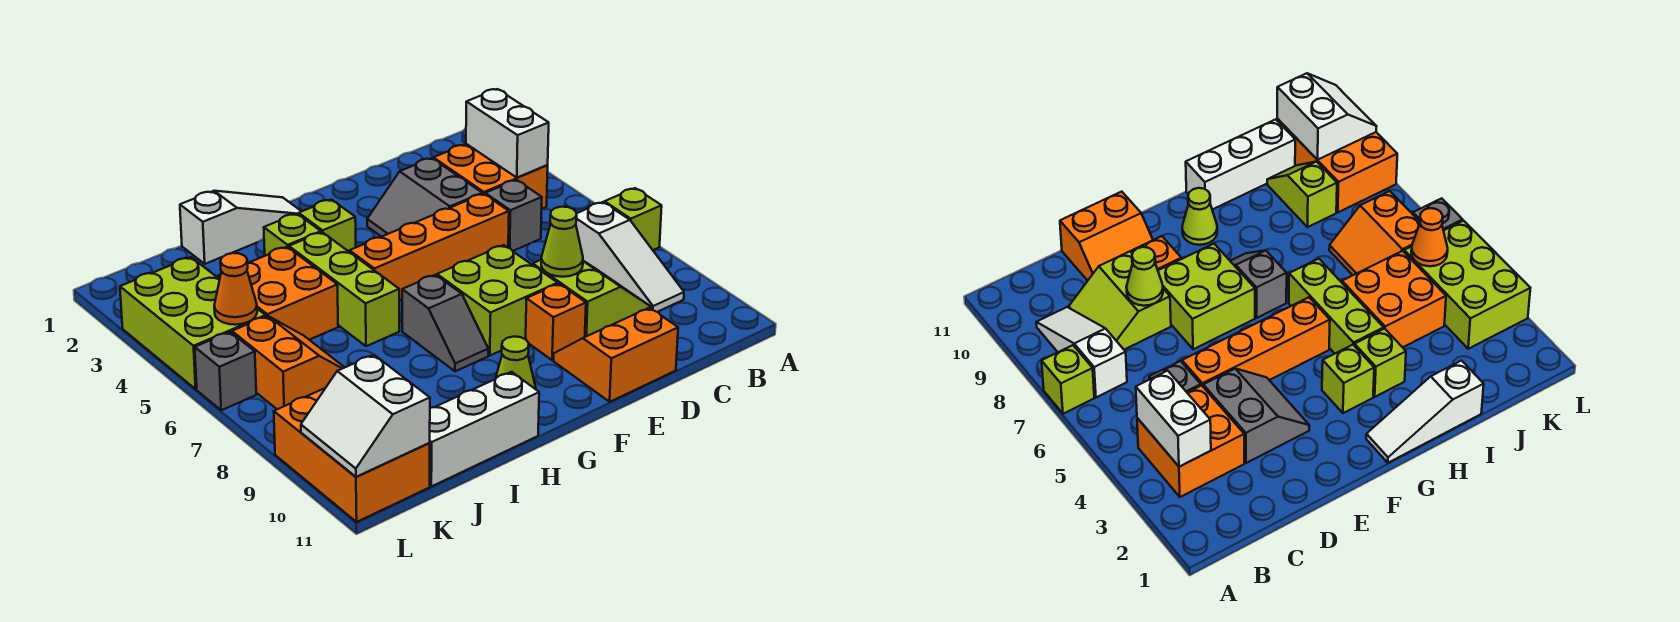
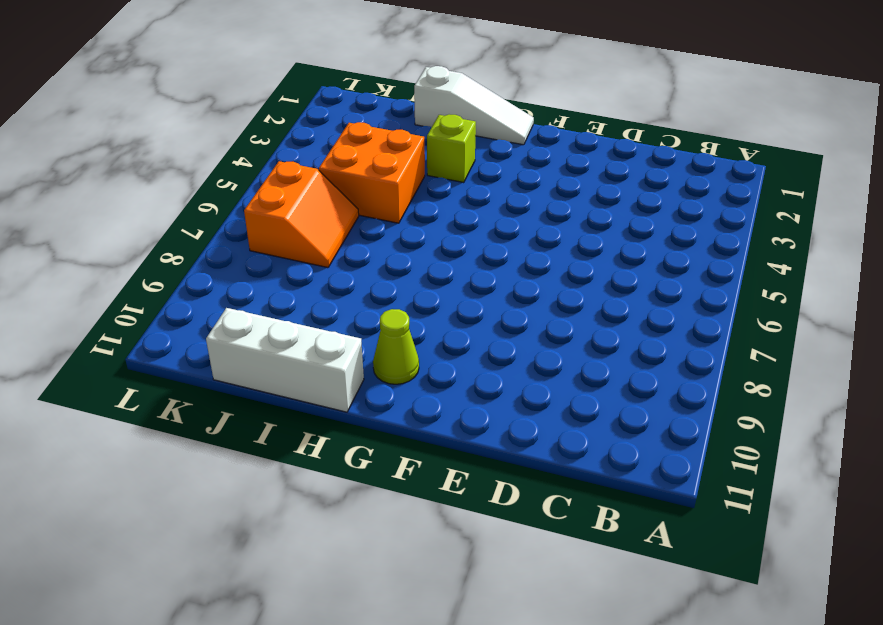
none -> lime brick A7 level 1
none -> orange brick B3:C4 level 1
none -> white slope B7:B9 level 1 top 7

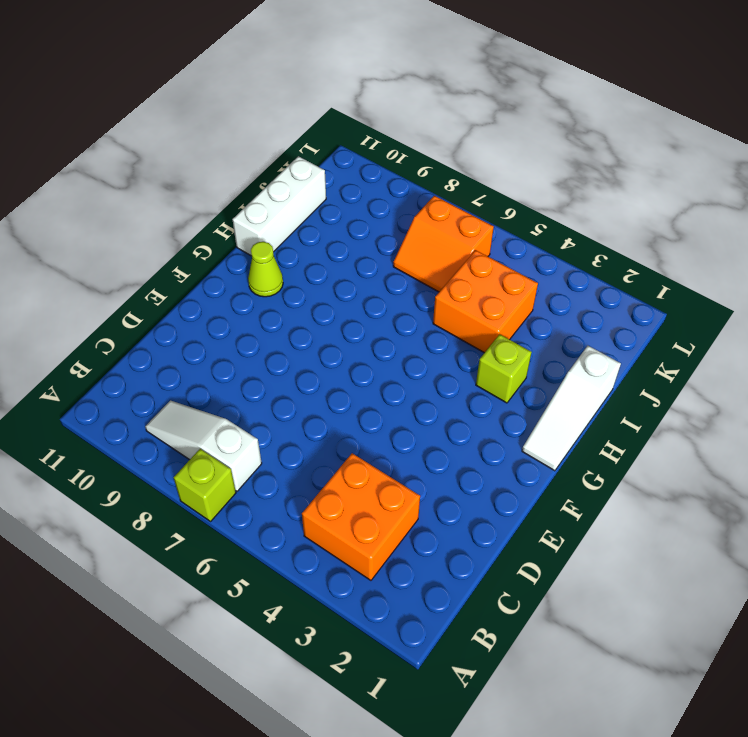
none -> grey brick C5 level 1
none -> lime slope C8:D9 level 1 top D
none -> grey slope D3:E4 level 1 top D

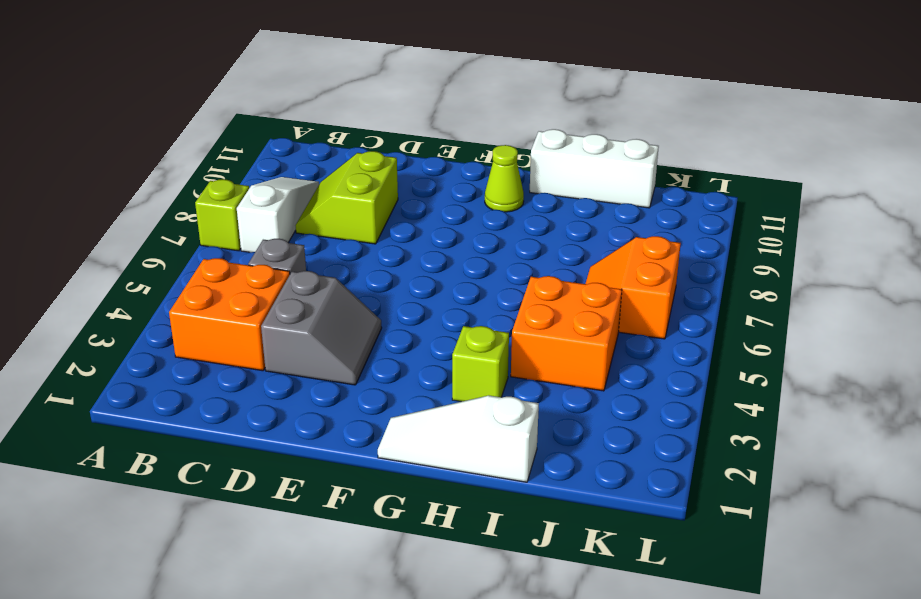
none -> orange brick D5:G5 level 1
none -> orange slope D10:E11 level 1 top 11
none -> lime brick E7:F8 level 1

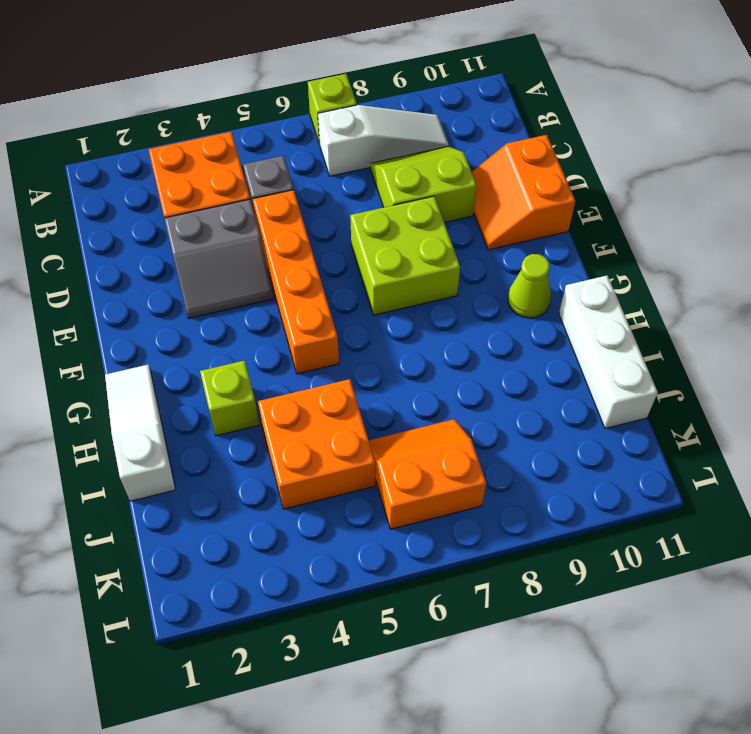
none -> orange brick E9 level 1
none -> lime brick G3 level 1
none -> grey slope G7:G8 level 1 top 7

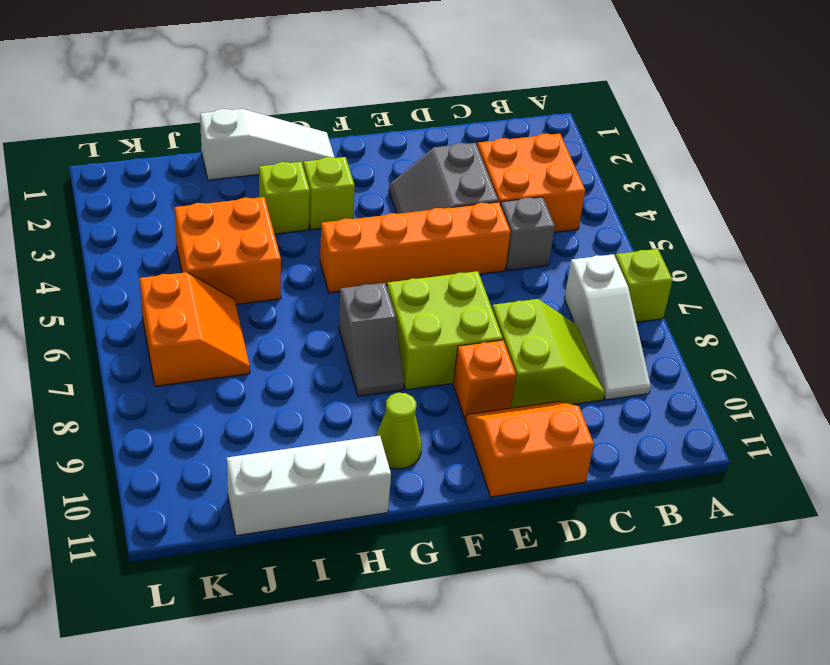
none -> lime brick H4:H6 level 1
none -> lime slope J9:J10 level 1 top 9
none -> lime brick K3:L5 level 1

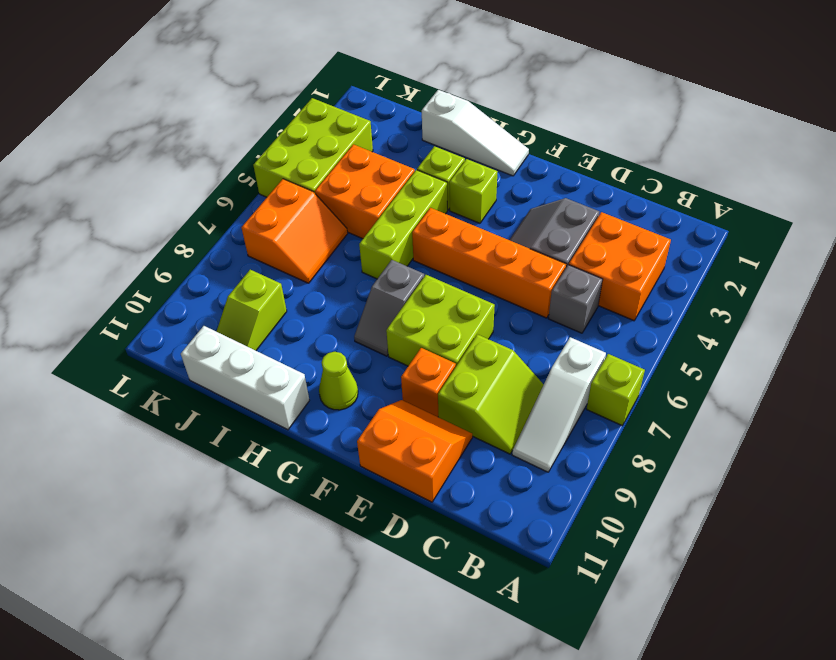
none -> orange brick K9:L11 level 1
none -> grey brick L6 level 1
none -> white brick B3:B4 level 2

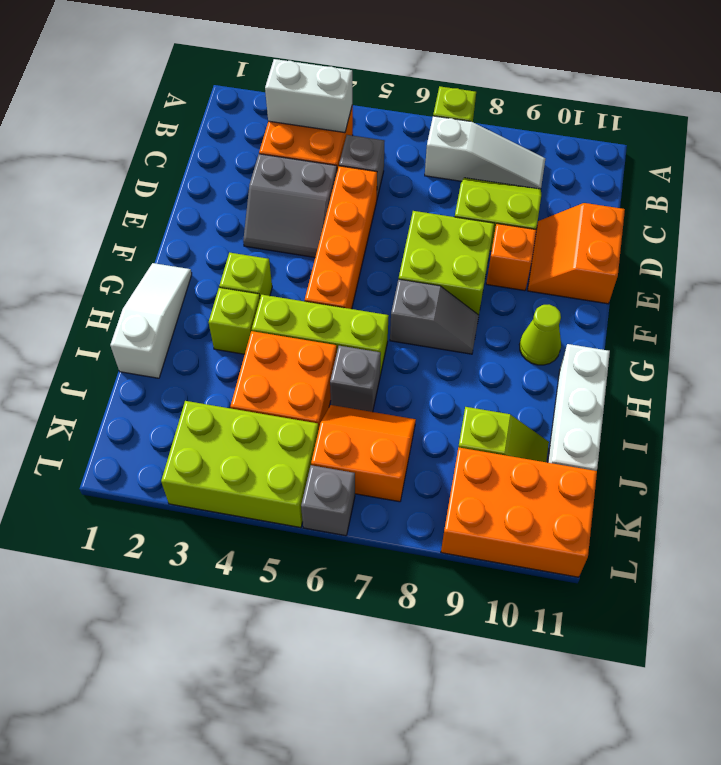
grey brick I6 level 1 -> none
none -> lime cone D8 level 2
none -> orange cone K5 level 2
none -> white slope K10:L11 level 2 top K

